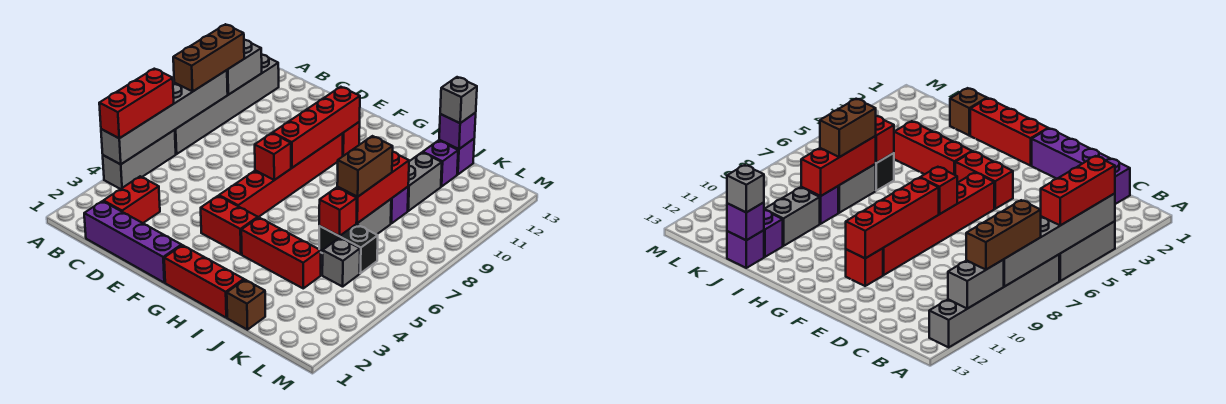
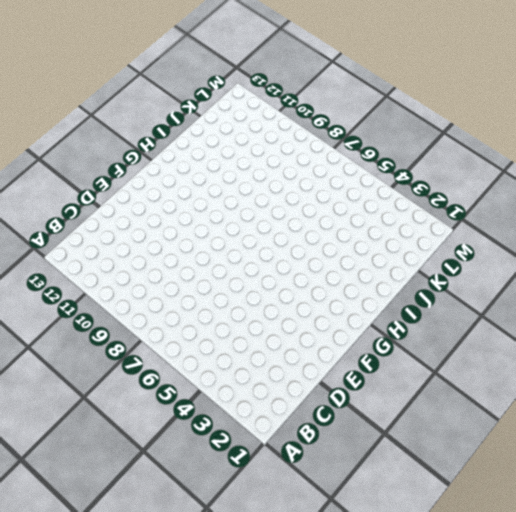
none -> grey brick A4:A6 level 1
none -> grey brick A7:A12 level 1
none -> purple brick C1:F1 level 1

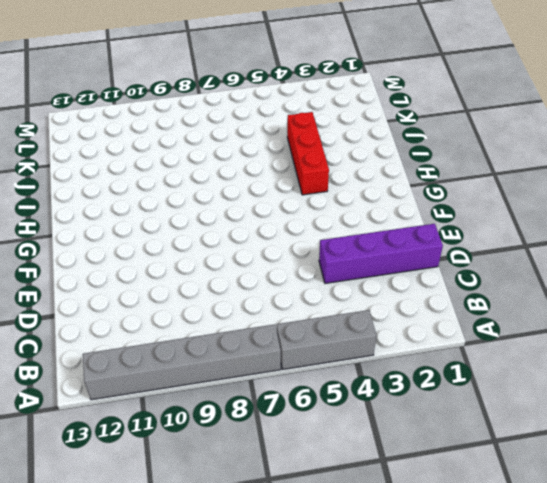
purple brick D1:D4 level 1 -> purple brick C1:F1 level 1
none -> red brick C2:C3 level 1
none -> red brick F4:G4 level 1
none -> red brick F5:F10 level 1

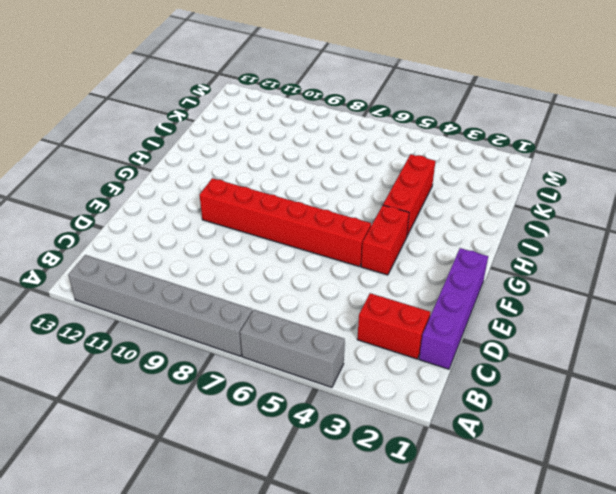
none -> red brick F11 level 1
none -> red brick G1:I1 level 1
none -> brown brick J1 level 1

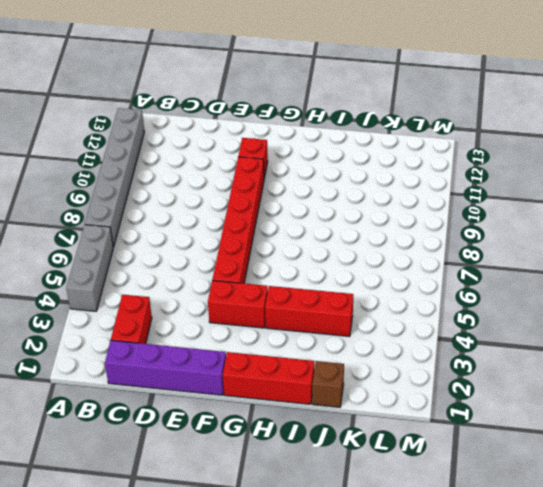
none -> black brick J6:K6 level 1
none -> grey brick J7:J8 level 1
none -> purple brick J9 level 1

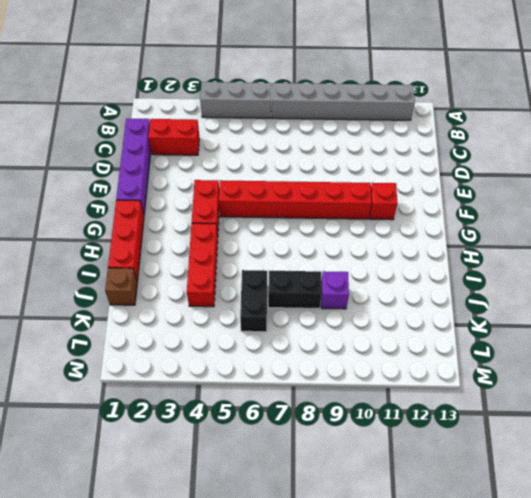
black brick J7:J8 level 1 -> grey brick J7:J8 level 1
none -> grey brick J10:J11 level 1
none -> purple brick J12 level 1
none -> purple brick J13 level 1

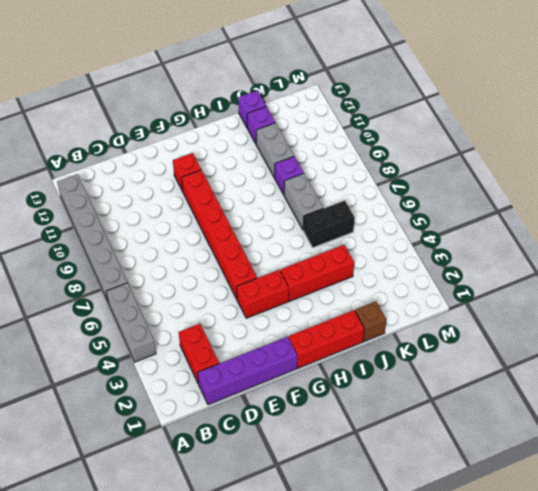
none -> grey brick K5 level 1
none -> grey brick A4:A9 level 2
none -> grey brick A10:A11 level 2

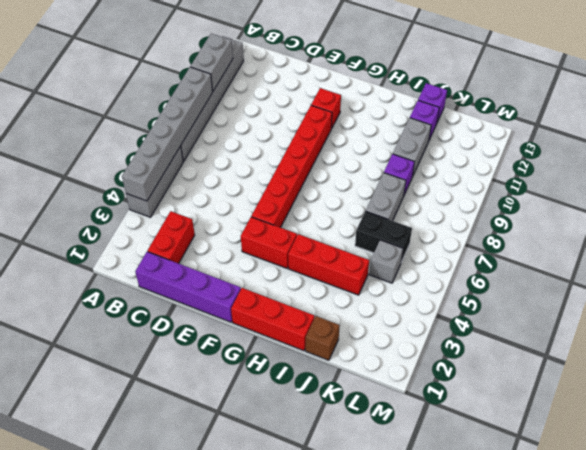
none -> red brick F7 level 2
none -> red brick F8:F11 level 2
none -> red brick J6 level 2

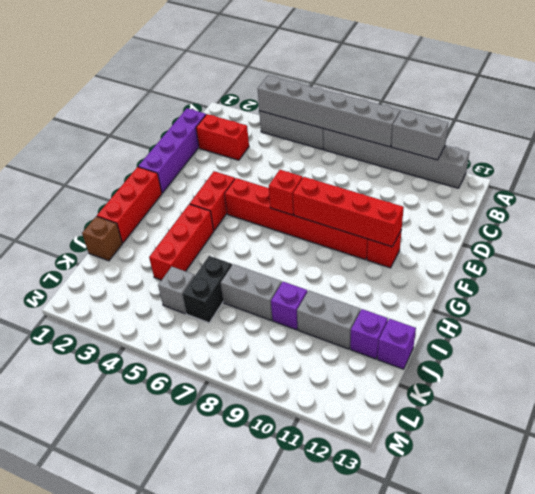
none -> red brick J6 level 2
none -> red brick J7:J9 level 2
none -> purple brick J13 level 2

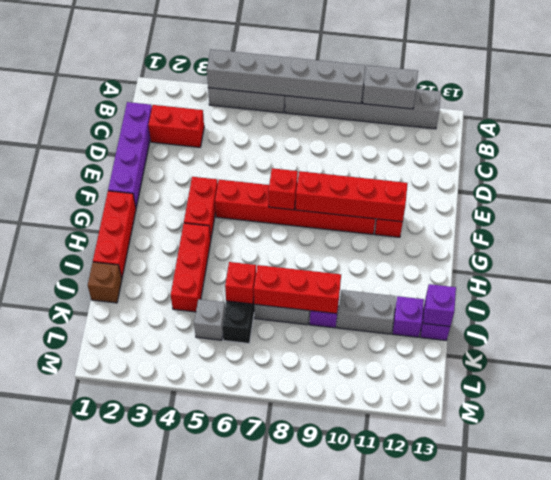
none -> red brick A4:A6 level 3
none -> brown brick A8:A10 level 3
none -> brown brick J7:J8 level 3

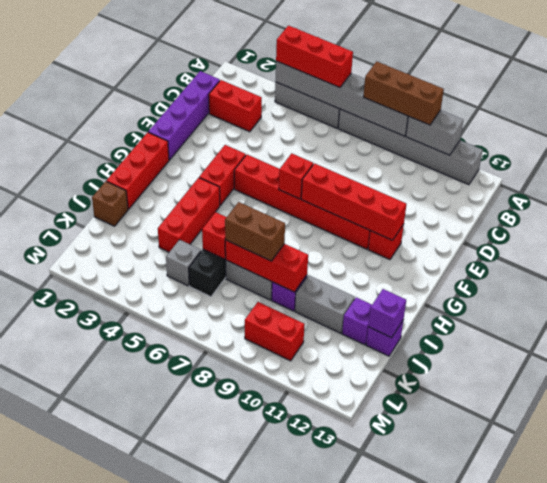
red brick L9:L10 level 1 -> none
none -> grey brick J13 level 3

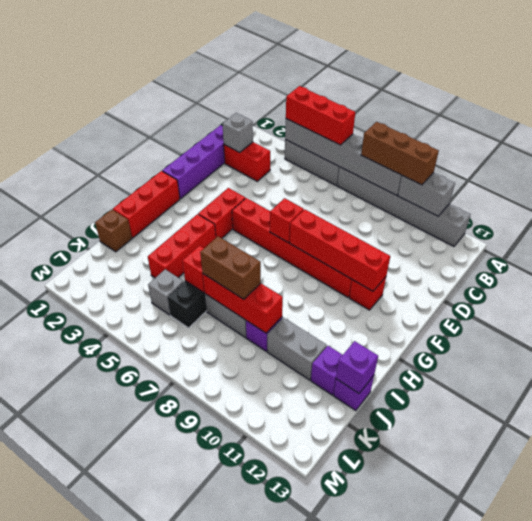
grey brick C2 level 2 -> grey brick J13 level 3

